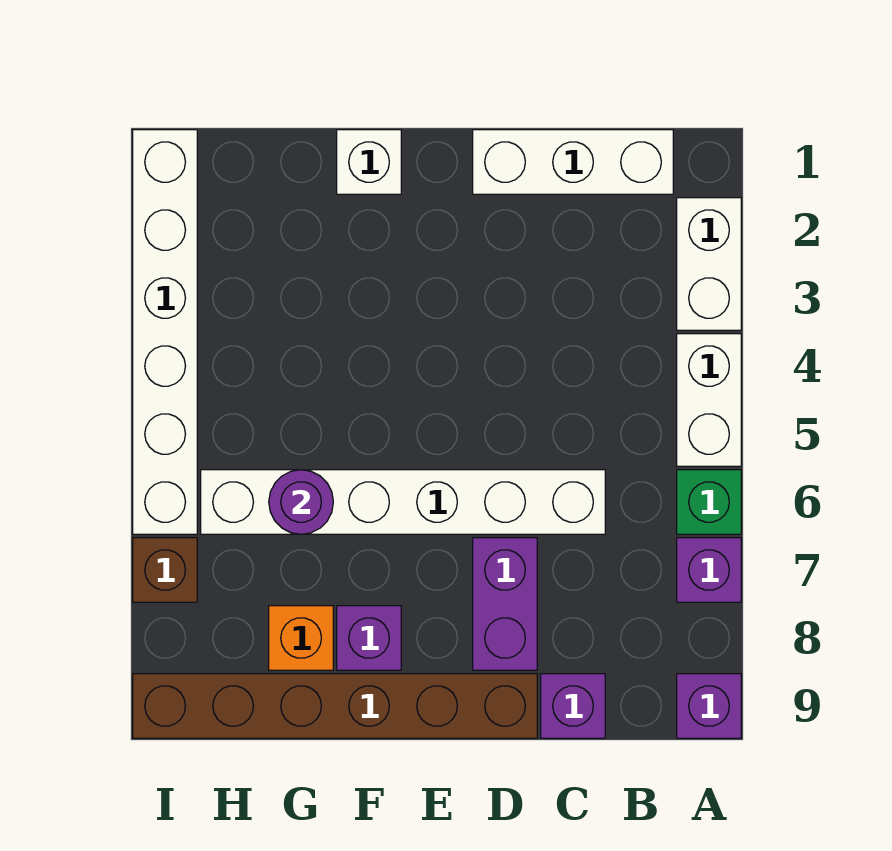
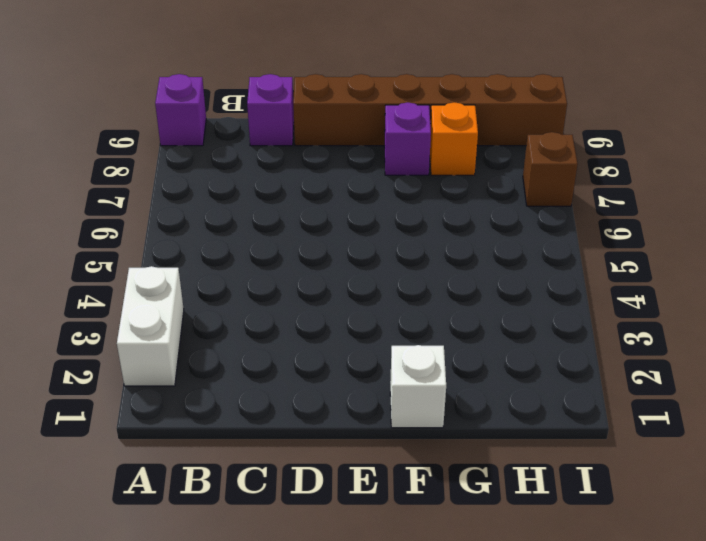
none -> white brick A4:A5 level 1
none -> green brick A6 level 1
none -> purple brick A7 level 1

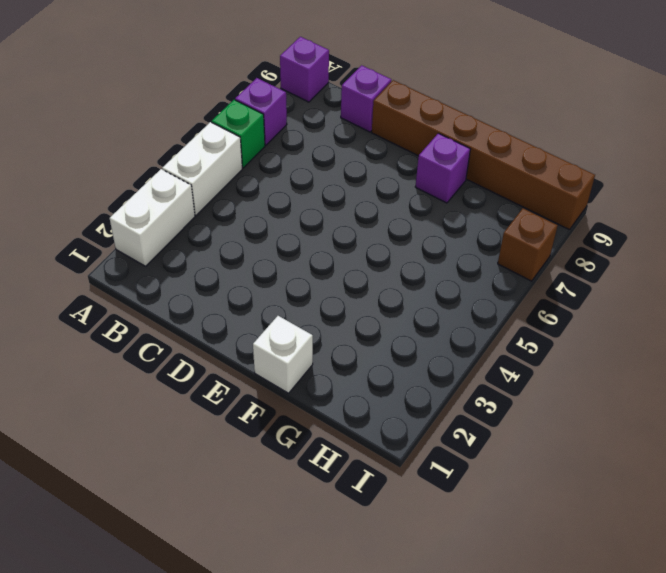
none -> white brick B1:D1 level 1
none -> white brick C6:H6 level 1
none -> purple brick D7:D8 level 1

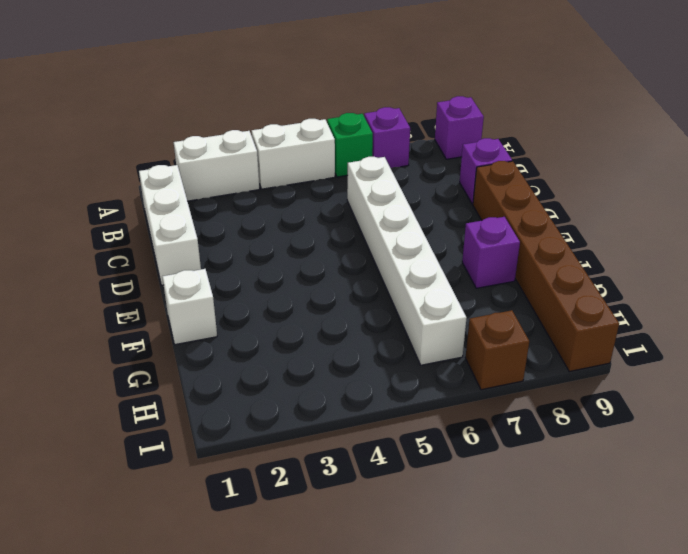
none -> purple brick D7:D8 level 1
none -> orange brick G8 level 1
none -> white brick I1:I6 level 1

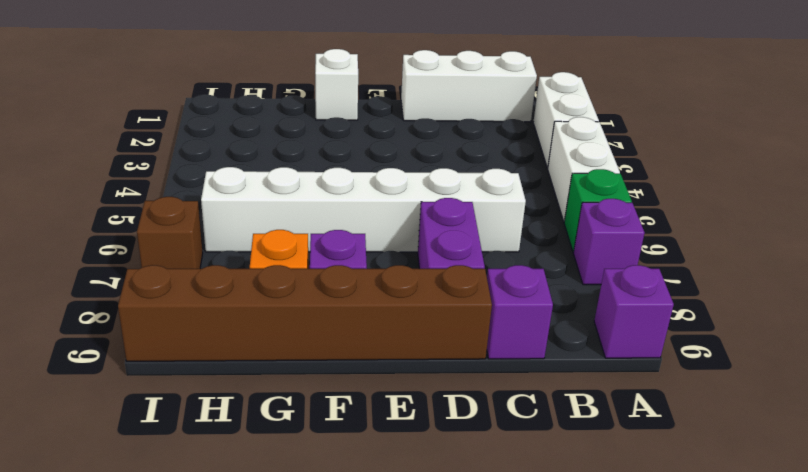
none -> white brick I1:I6 level 1
none -> purple round brick G6 level 2

